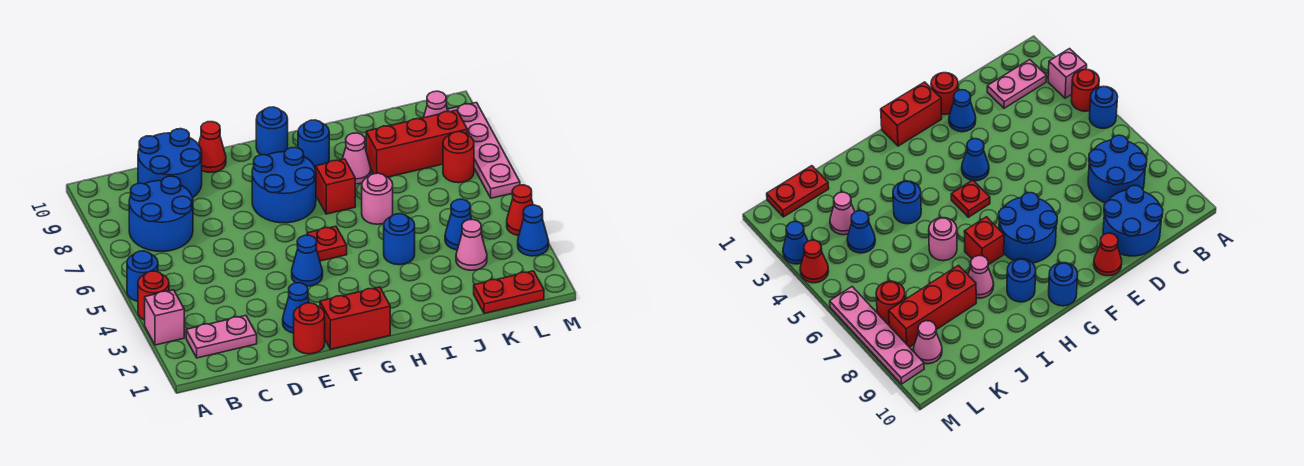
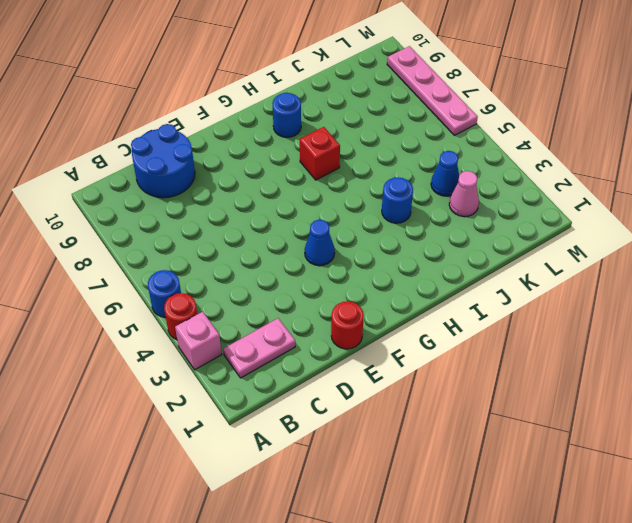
none -> blue round brick B7:C8 level 1
none -> blue cone E2 level 1
none -> red cone E10 level 1

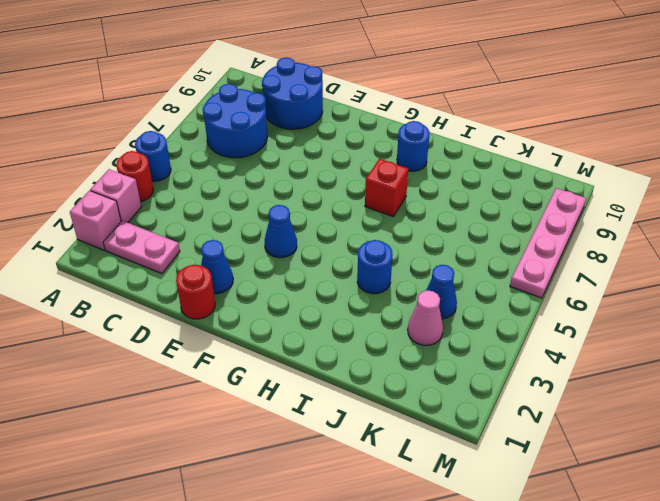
pink brick A2 level 1 -> none
none -> red cone E10 level 1
none -> red brick F1:G1 level 1
none -> blue round brick F7:G8 level 1

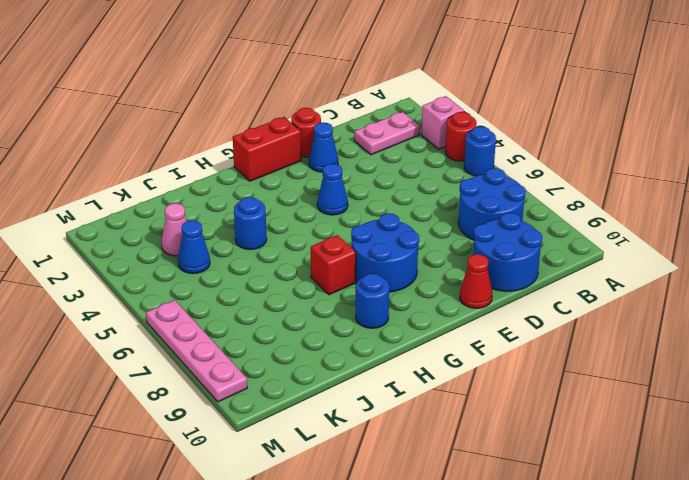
none -> red plate G5 level 1
none -> blue round brick G10 level 1
none -> pink round brick I6 level 1

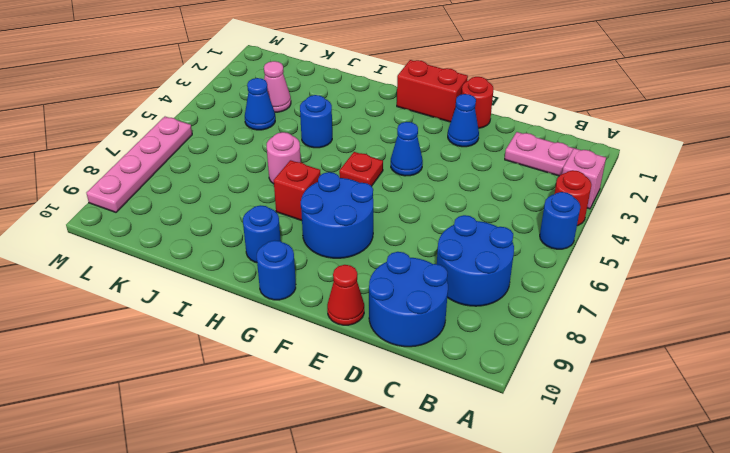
none -> pink cone I8 level 1
none -> red brick J8:L8 level 1
none -> red plate K1:L1 level 1

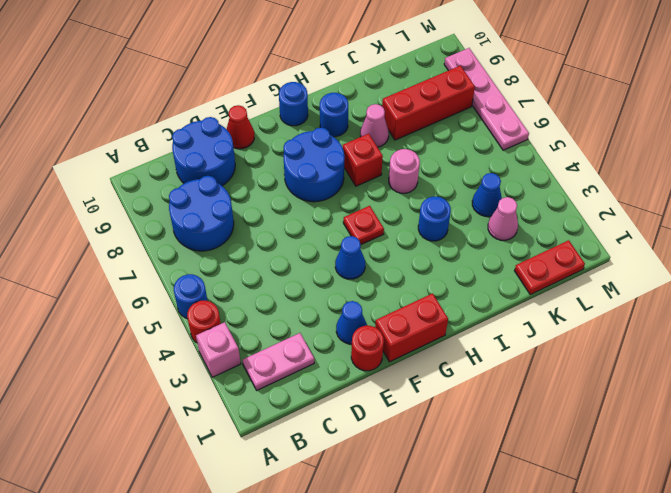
none -> red round brick L7 level 1
none -> pink cone L9 level 1
none -> blue cone M3 level 1

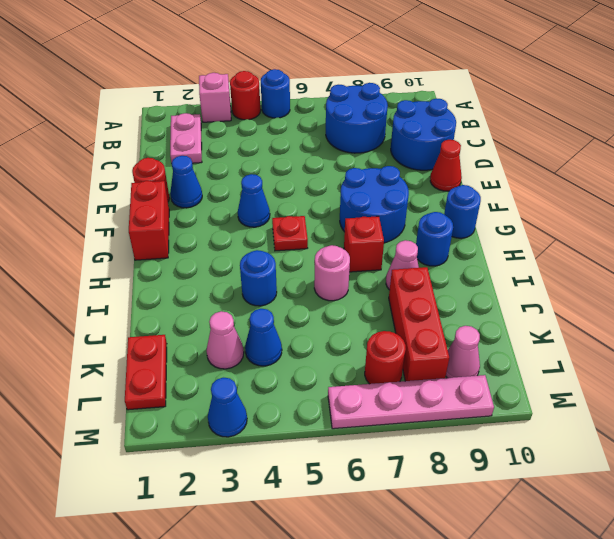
none -> red cone M4 level 1

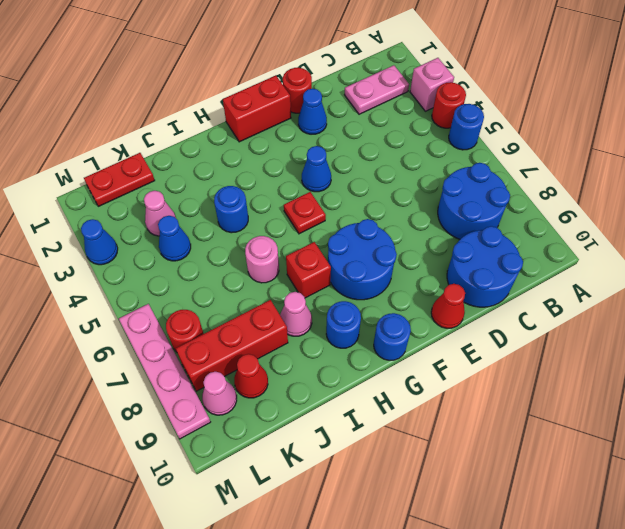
red cone K9 level 1 -> red cone M4 level 1

